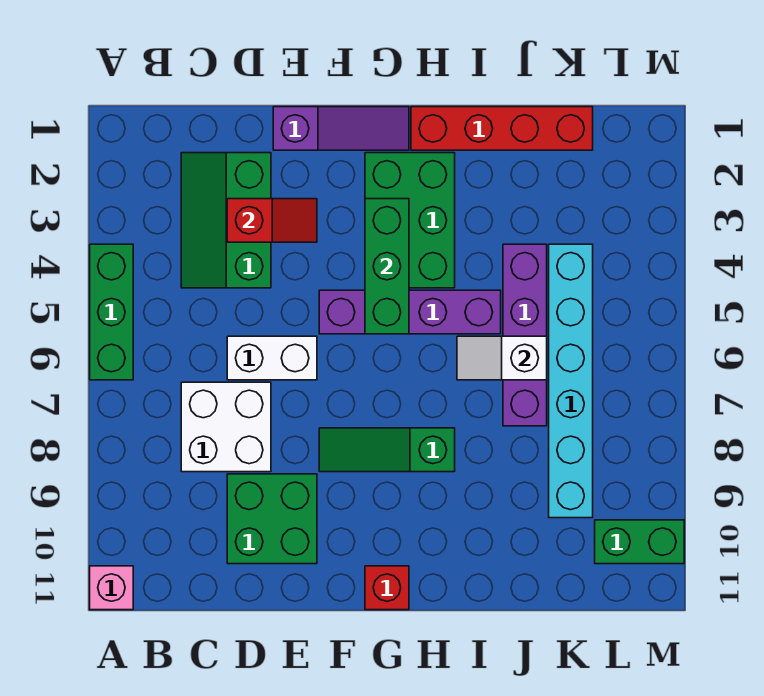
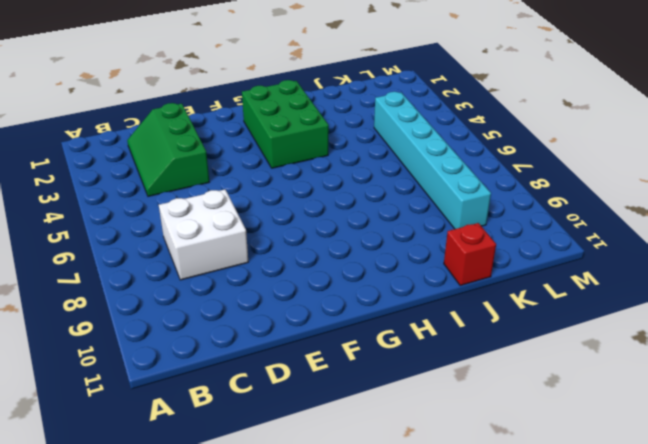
red brick J11 level 1 -> red brick G11 level 1
none -> green brick A4:A6 level 1
none -> pink brick A11 level 1
none -> white brick D6:E6 level 1

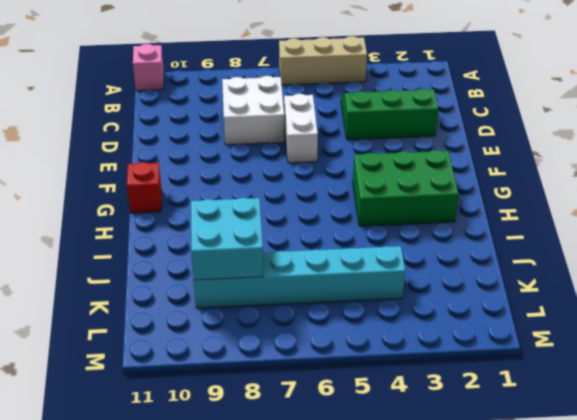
tan brick A4:A6 level 1 -> green brick A4:A6 level 1
cyan brick J8:K9 level 2 -> none
none -> green brick D9:E10 level 1
none -> purple slope E1:G1 level 1 top E
none -> purple brick F5:I5 level 1

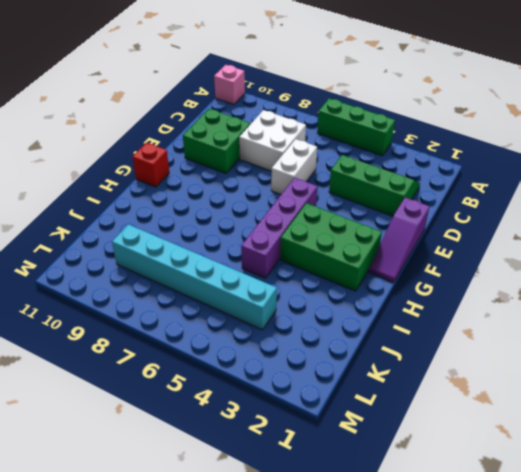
none -> green slope F8:H8 level 1 top H
none -> red brick H1:K1 level 1
none -> purple brick J4:J7 level 1

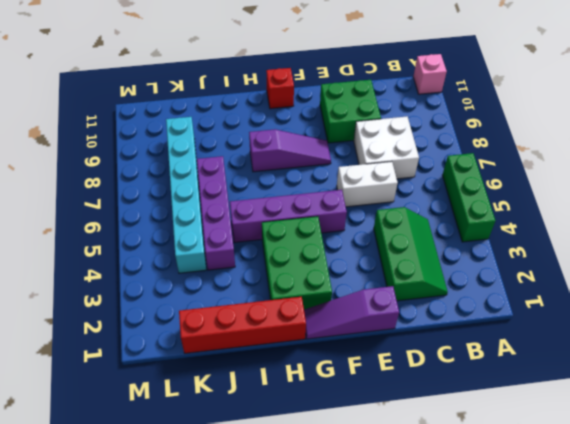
purple slope F8:H8 level 1 top H -> green slope F8:H8 level 1 top H
none -> green brick L10:M10 level 1
none -> red slope D3:E3 level 2 top D
none -> green brick G3:G5 level 2

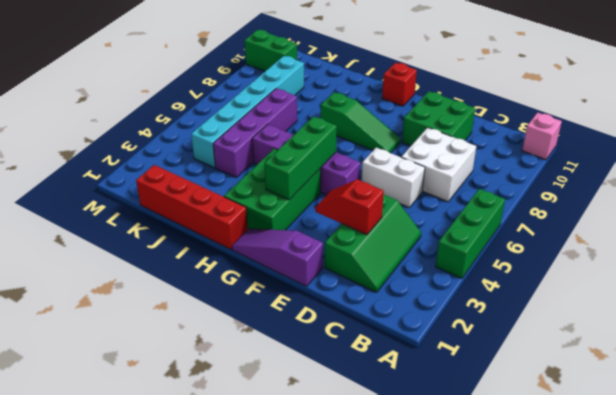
none -> white slope I6:J6 level 2 top J

